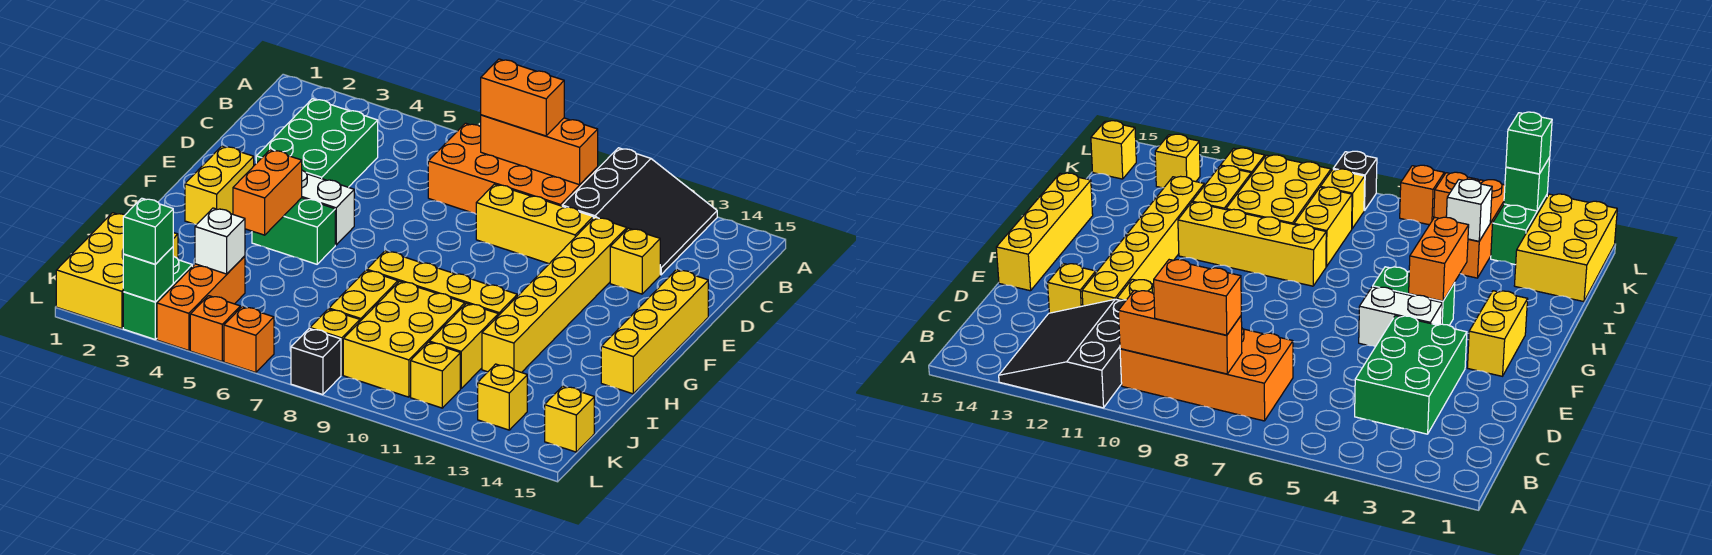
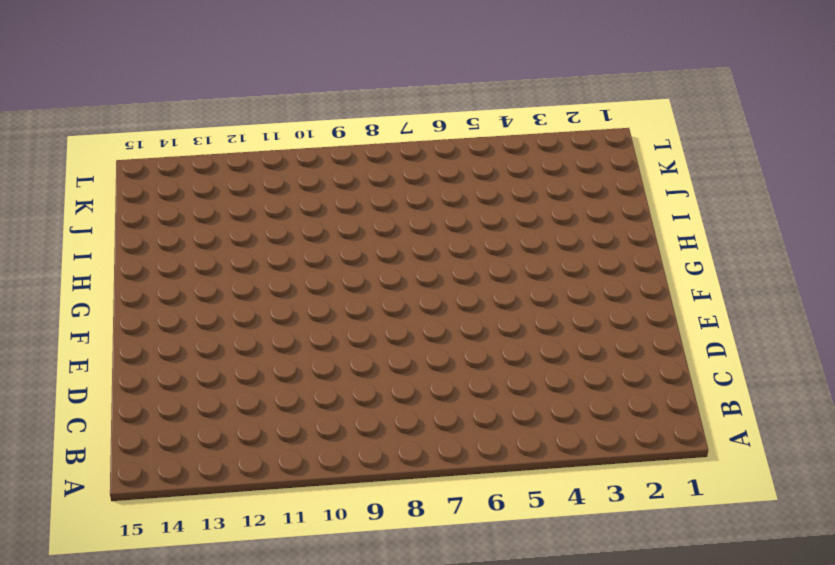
none -> black slope A11:C13 level 1 top 11
none -> orange brick B7:C10 level 1
none -> green brick C3:E4 level 1
none -> yellow brick D9:D11 level 1

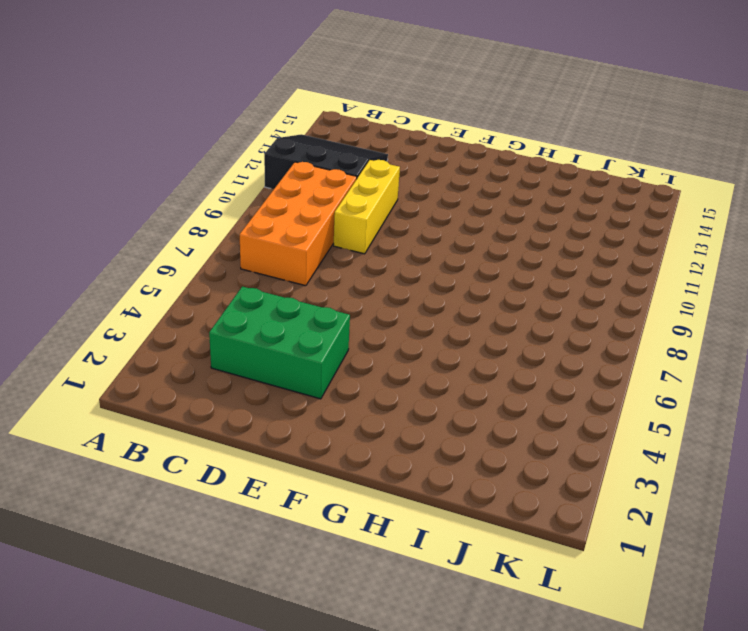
none -> yellow brick D12:I12 level 1
none -> yellow brick D13 level 1
none -> yellow brick E15:H15 level 1
none -> yellow brick F2:G2 level 1

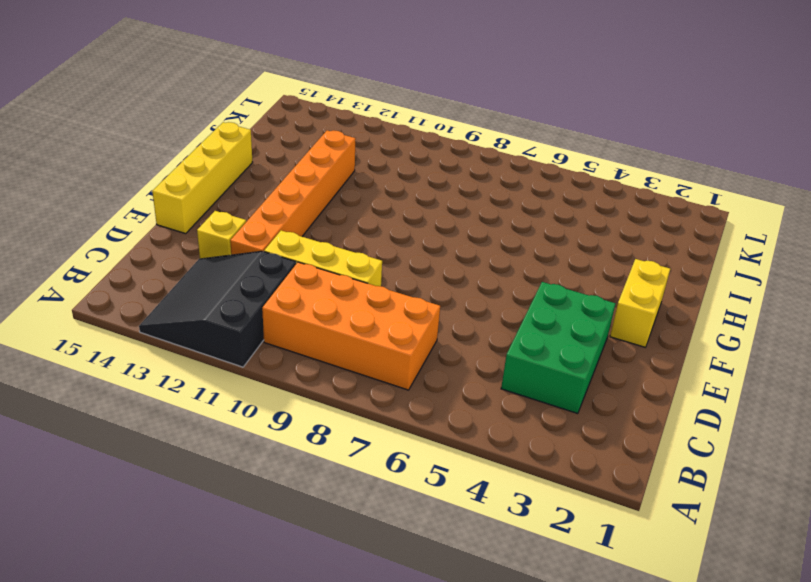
orange brick D12:I12 level 1 -> yellow brick D12:I12 level 1
none -> white brick F4:F5 level 1
none -> green brick G4:G5 level 1
none -> yellow brick H8:H11 level 1
none -> yellow brick I8:J8 level 1

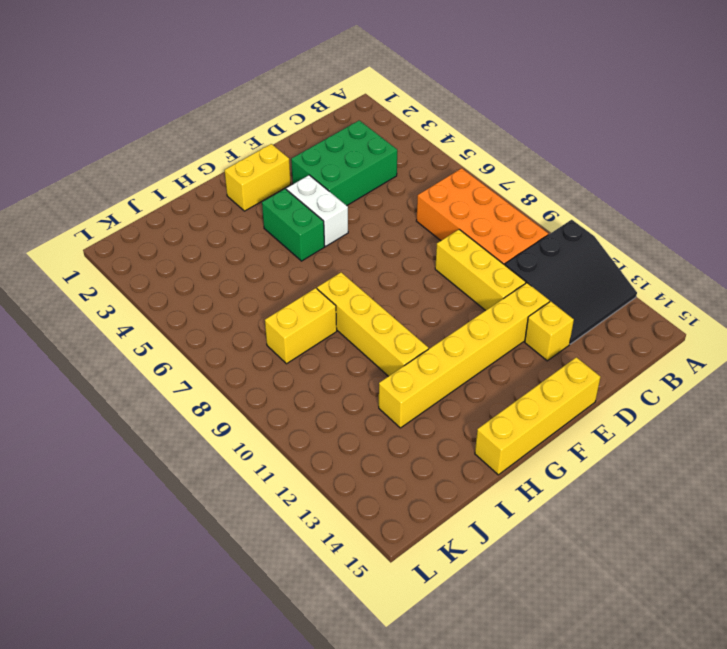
none -> yellow brick I9:K10 level 1
none -> yellow brick I11:J11 level 1
none -> yellow brick J1:L2 level 1
none -> orange brick J4:L4 level 1

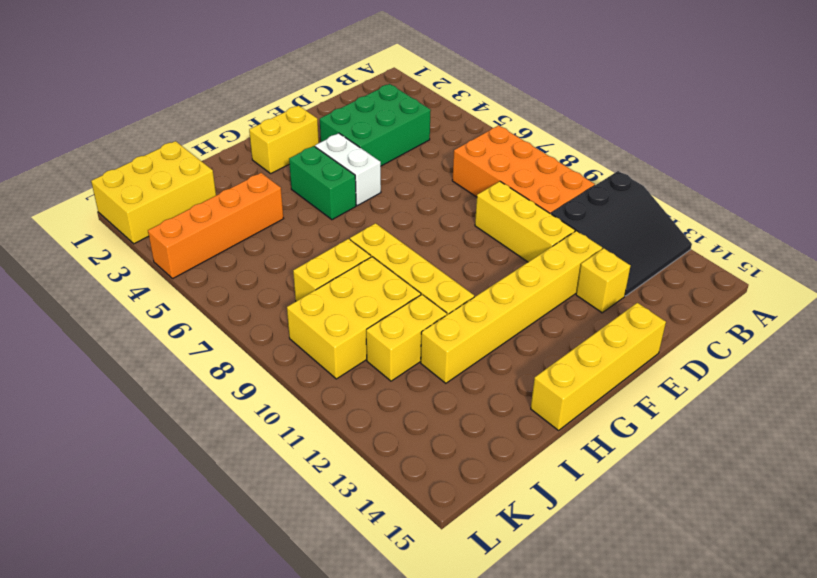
orange brick I4:L4 level 1 -> orange brick J4:L4 level 1
none -> green brick K3:L3 level 1
none -> yellow brick K8 level 1
none -> yellow brick K11 level 1
none -> yellow brick K13 level 1

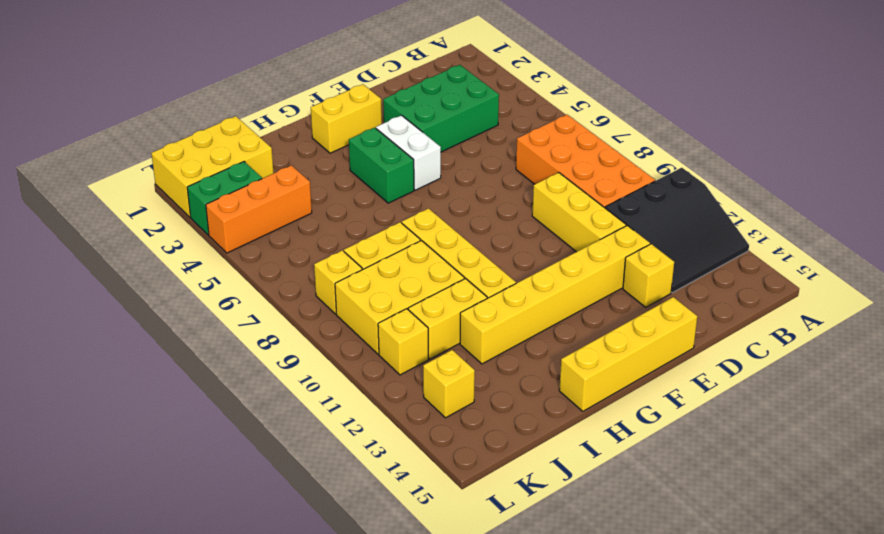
none -> yellow brick K15 level 1
none -> orange brick L5 level 1
none -> orange brick L6 level 1
none -> black brick L8 level 1

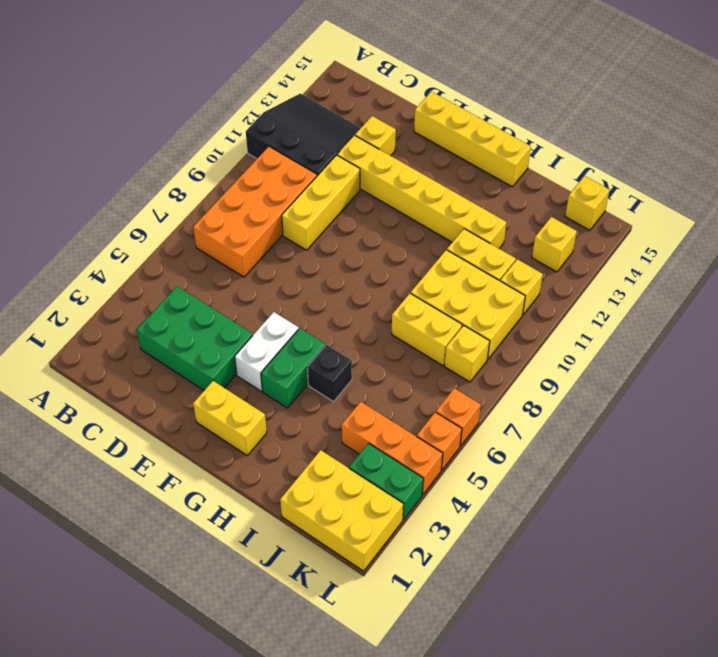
black brick H5 level 1 -> black brick L8 level 1
none -> yellow brick H8:H11 level 1
none -> orange brick B8:B10 level 2
none -> orange brick G4:H4 level 2
none -> white brick J4 level 2

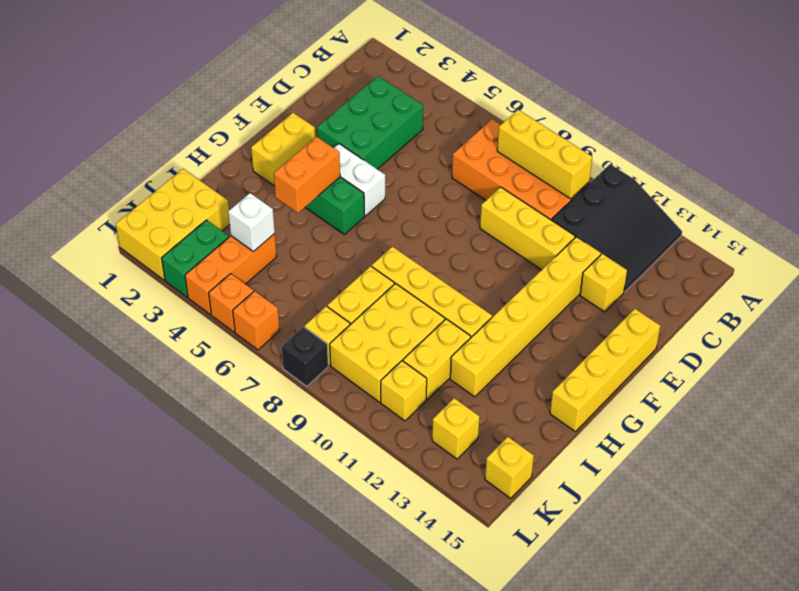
yellow brick B8:B10 level 2 -> orange brick B8:B10 level 2
none -> green brick L3 level 2
none -> orange brick B8:B9 level 3
none -> green brick L3 level 3

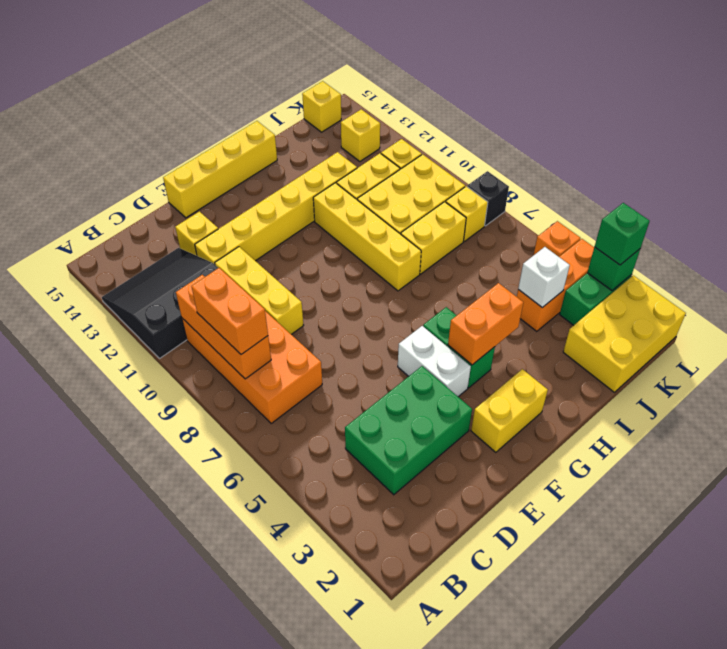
none -> orange brick L6 level 1

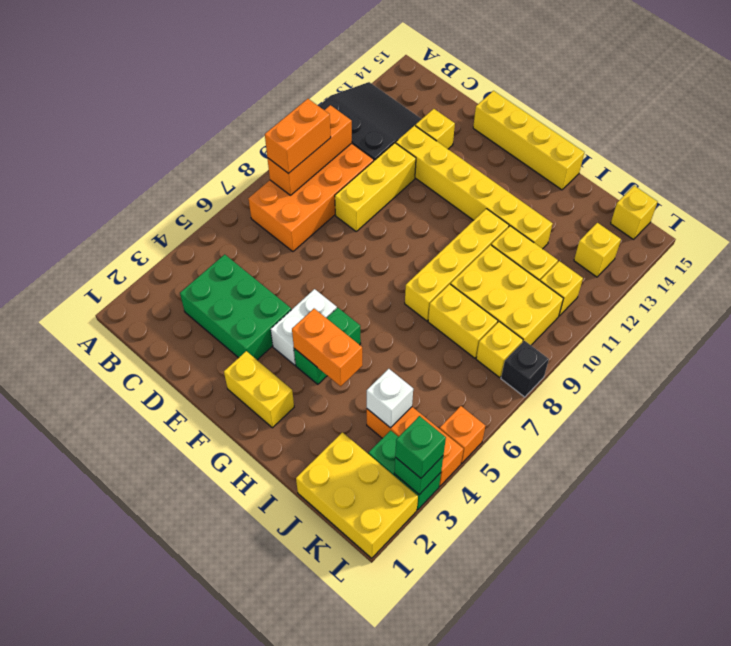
none -> orange brick L6 level 1

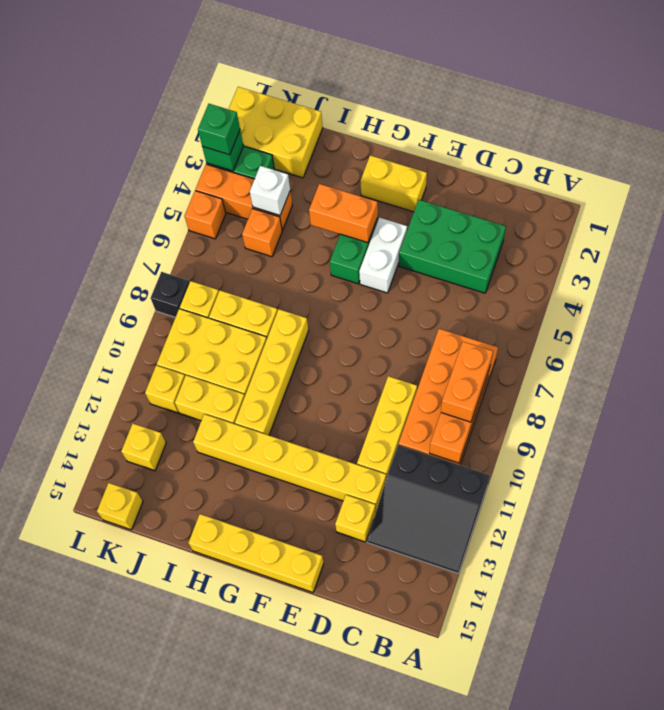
orange brick J5 level 1 -> orange brick L6 level 1

